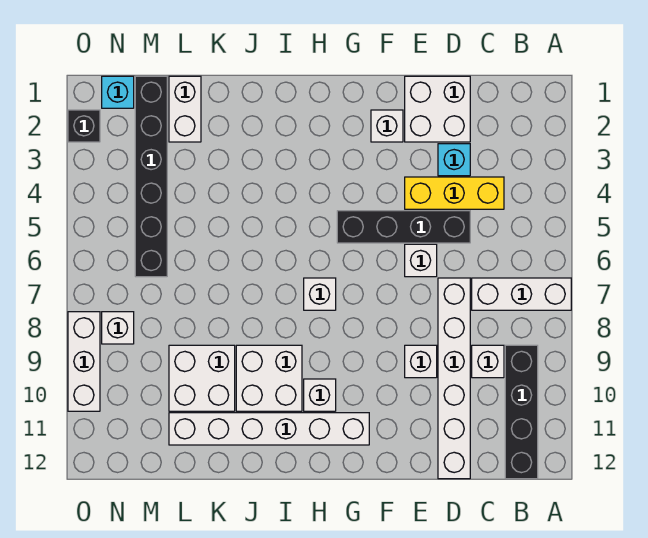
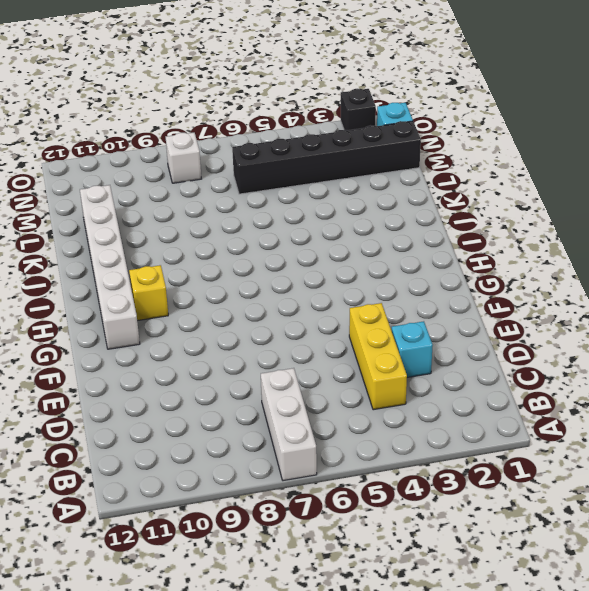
yellow brick H10 level 1 -> white brick H10 level 1
none -> black brick B9:B12 level 1
none -> white brick C9 level 1
none -> white brick D1:E2 level 1

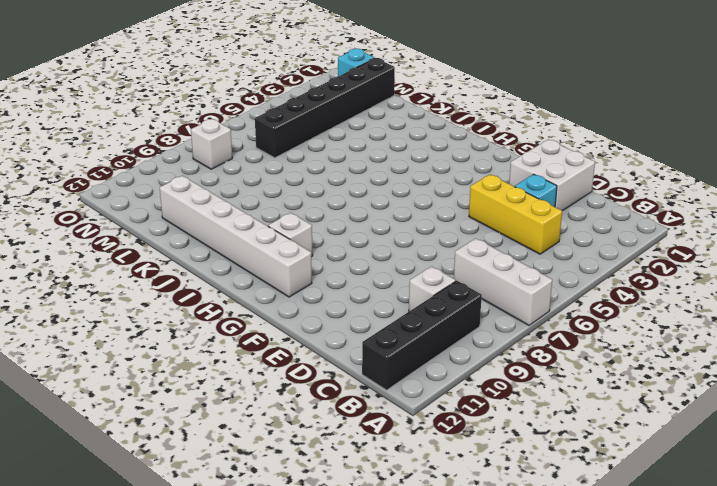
none -> black brick D5:G5 level 1
none -> white brick D7:D12 level 1
none -> white brick E6 level 1

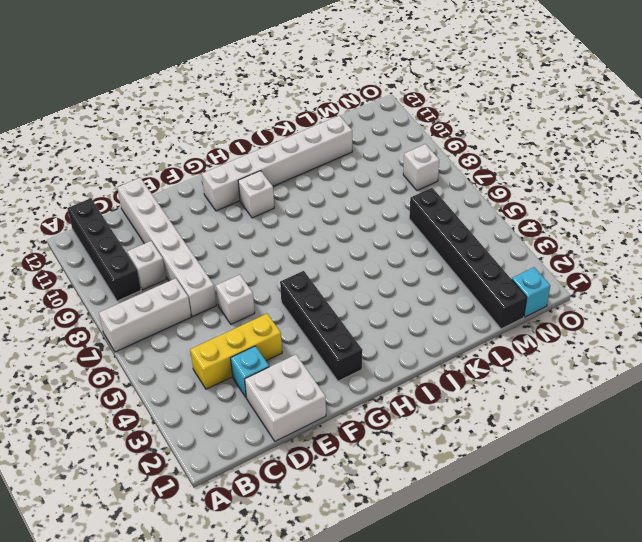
black brick G2:G5 level 1 -> black brick D5:G5 level 1
none -> white brick E9 level 1
none -> white brick F2 level 1
none -> white brick H7 level 1

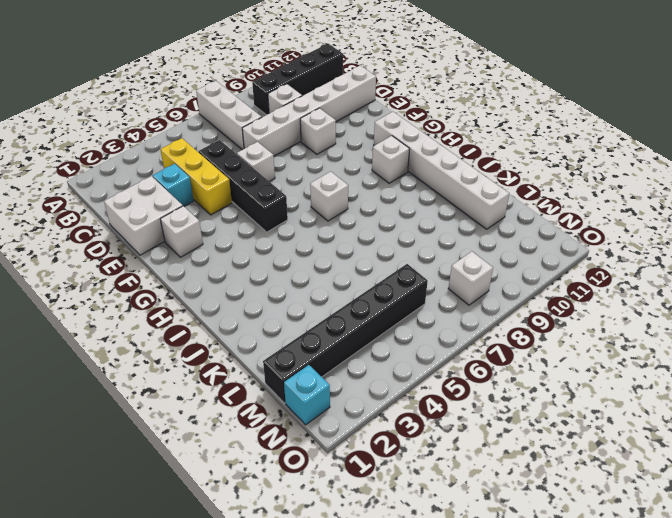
none -> white brick I9:J10 level 1
none -> white brick K9:L10 level 1
none -> white brick L1:L2 level 1

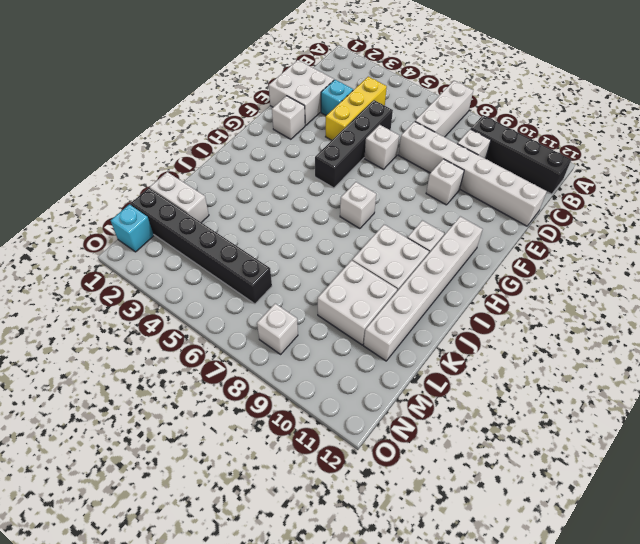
none -> black brick O2 level 1
none -> white brick O8:O10 level 1

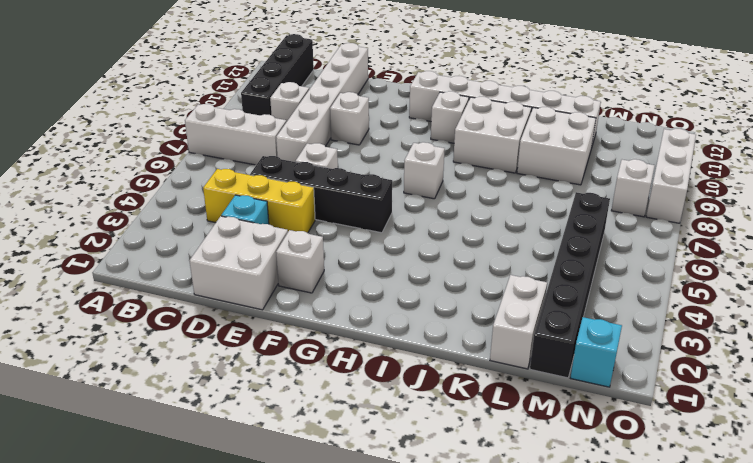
none -> black brick O2 level 1

